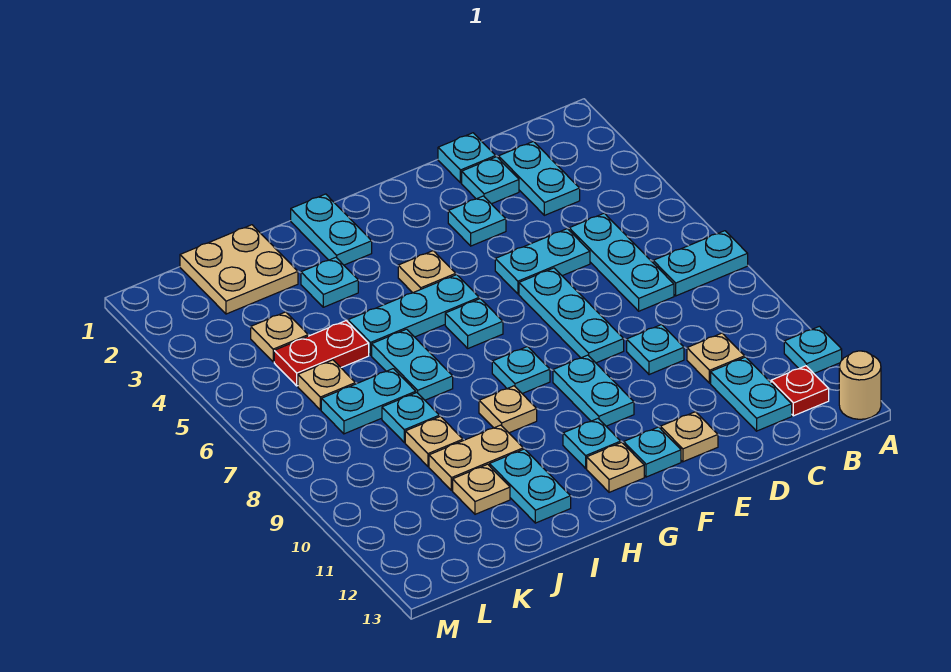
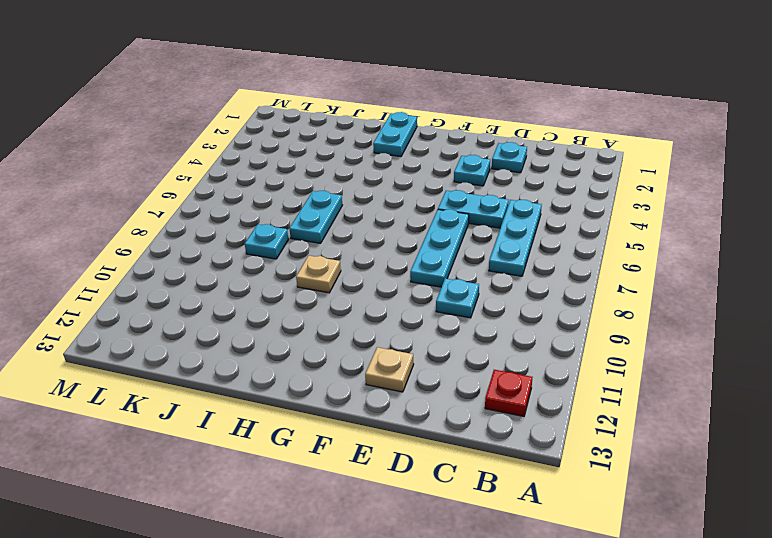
none -> cyan plate A7:B7 level 1
none -> cyan plate A11 level 1
none -> tan round brick A13 level 1
none -> cyan plate C2:C3 level 1

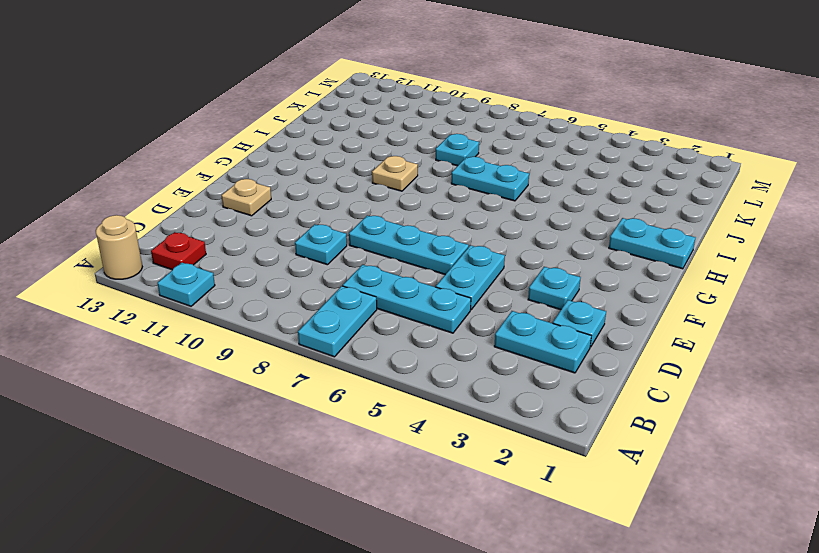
none -> tan plate C10 level 1
none -> cyan plate C11:C12 level 1
none -> cyan plate D1 level 1
none -> cyan plate F9:F10 level 1

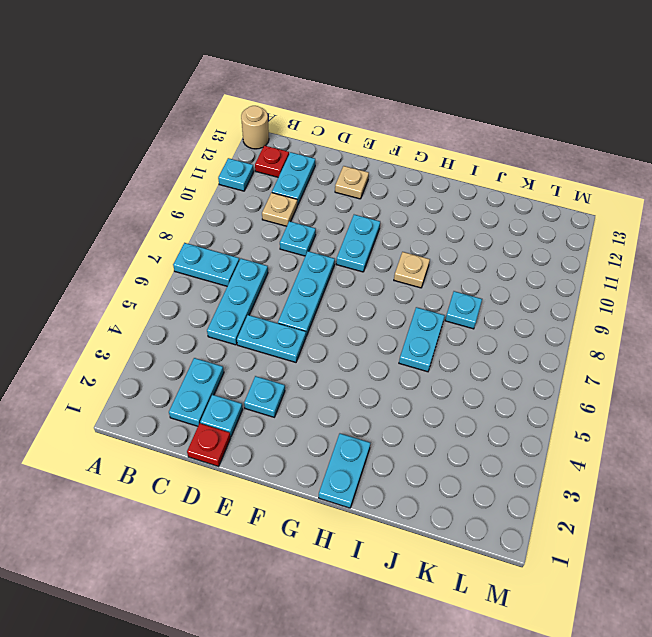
red plate D1 level 1 -> cyan plate D1 level 1
none -> cyan plate F12 level 1
none -> tan plate G4 level 1
none -> cyan plate G5:I5 level 1
none -> cyan plate G6 level 1

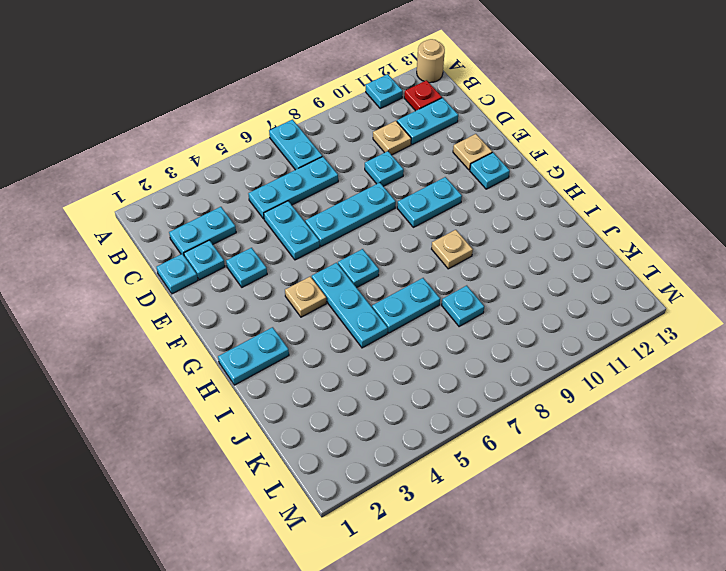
none -> cyan plate G8 level 1
none -> cyan plate G11 level 1
none -> tan plate G12 level 1
none -> cyan plate I3 level 1

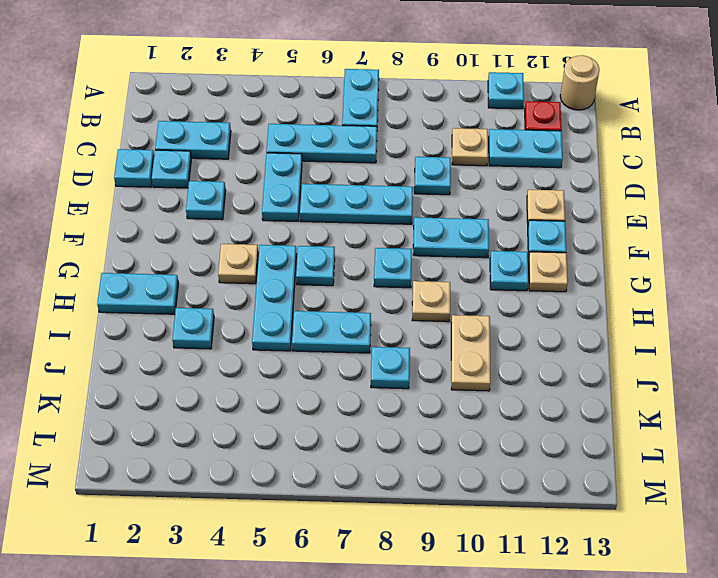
none -> cyan plate I11:I12 level 1
none -> tan plate J1:K2 level 1
none -> red plate J5:K5 level 1
none -> cyan plate J7:K7 level 1

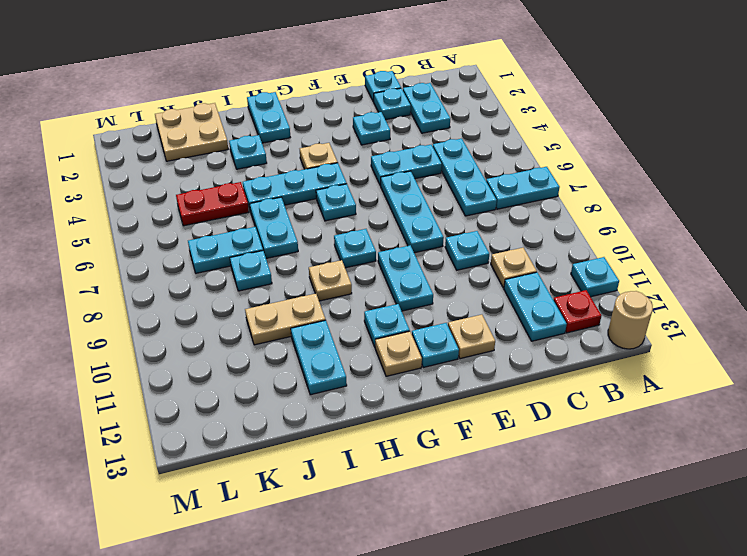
none -> tan plate J9 level 1
none -> tan plate J11 level 1
none -> tan plate K4 level 1
none -> tan plate K6 level 1

